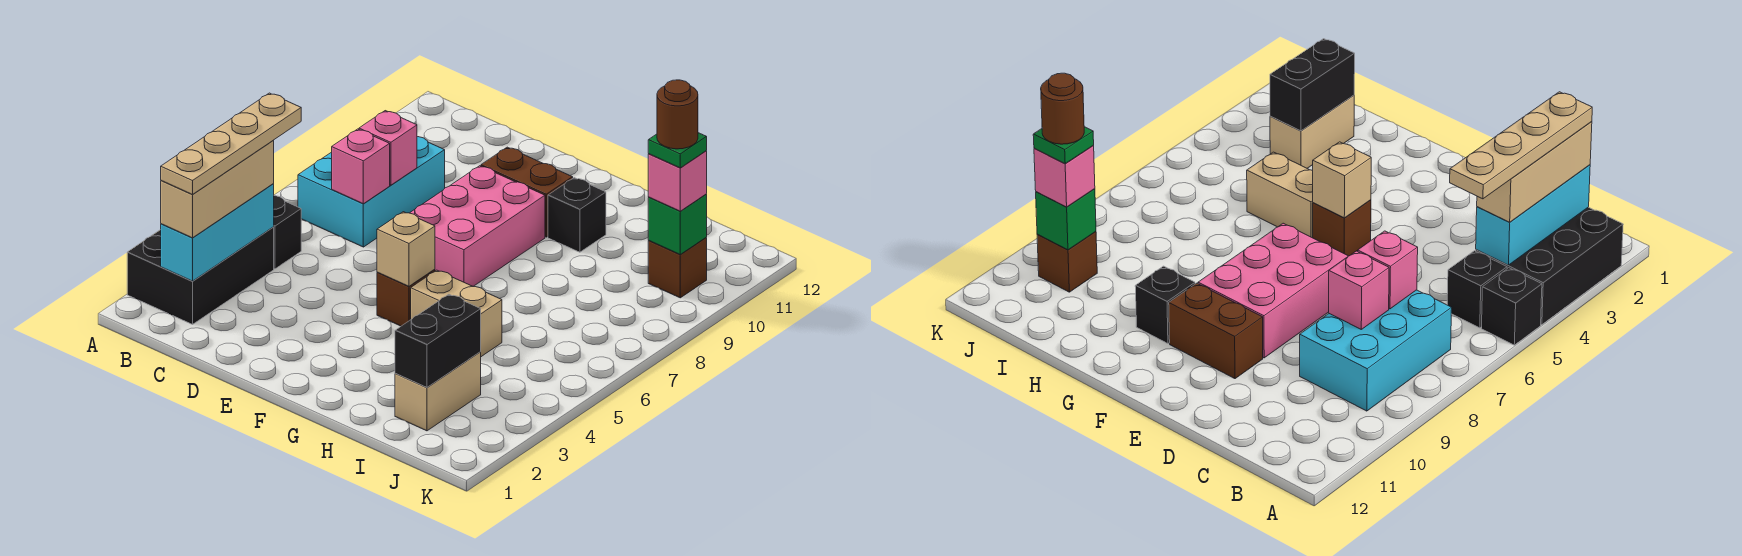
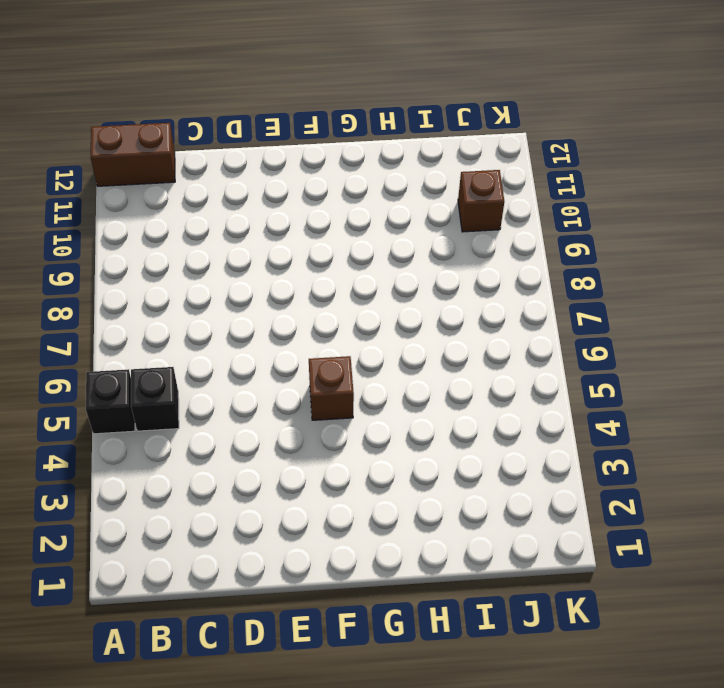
brown brick A12:B12 level 1 -> brown brick E10:F10 level 1
none -> black brick A2:B4 level 1
none -> cyan brick B7:C9 level 1
none -> pink brick E7:F9 level 1

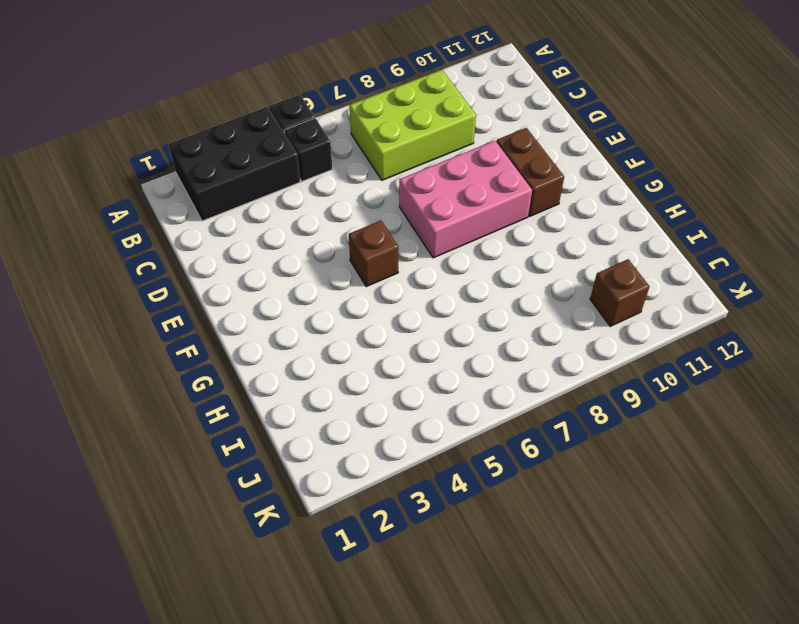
lime brick B7:C9 level 1 -> cyan brick B7:C9 level 1
none -> tan brick G5:H5 level 1
none -> black brick G10 level 1
none -> tan brick I2:I3 level 1

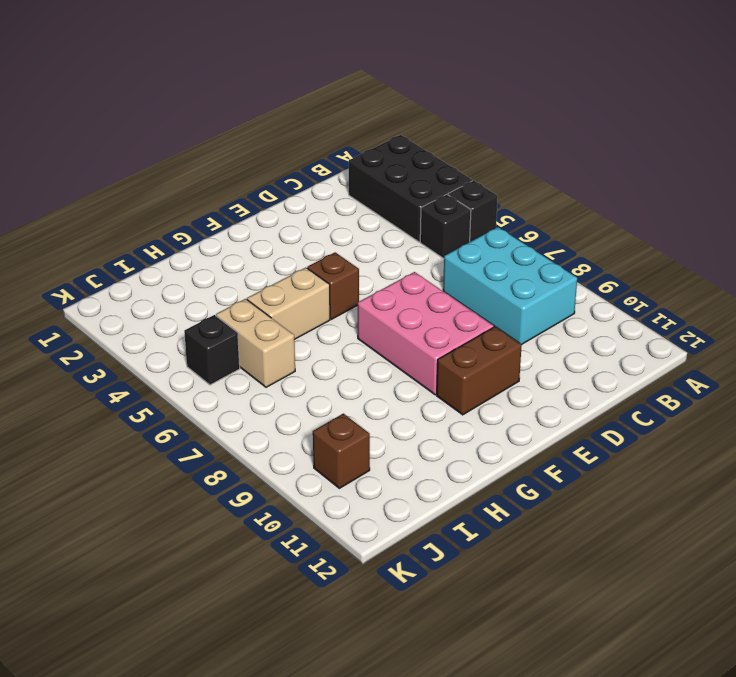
tan brick I5:I6 level 1 -> tan brick I2:I3 level 1
black brick J5 level 1 -> black brick G10 level 1
none -> cyan brick B2:B4 level 2
none -> pink brick C7 level 2
none -> pink brick C8 level 2

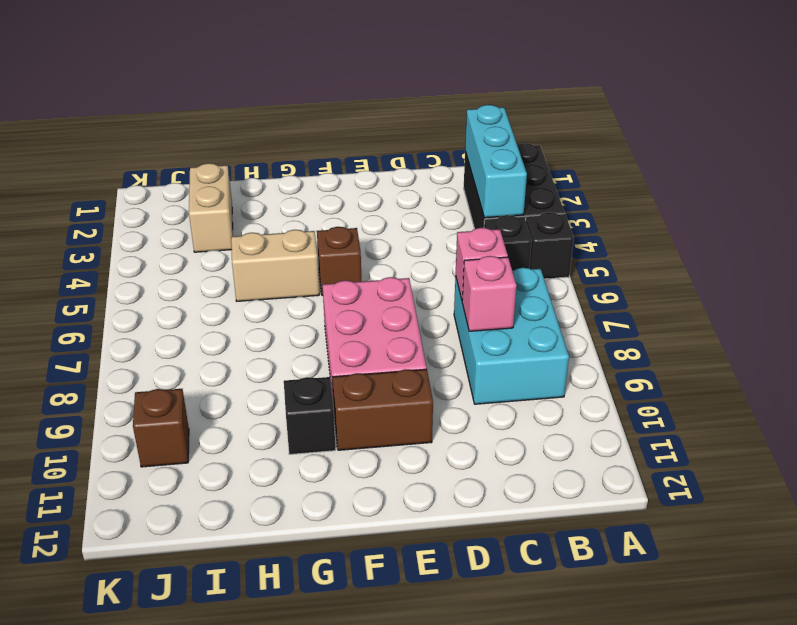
none -> tan brick F5 level 2
none -> black brick I2:I3 level 2
none -> green brick J10 level 2

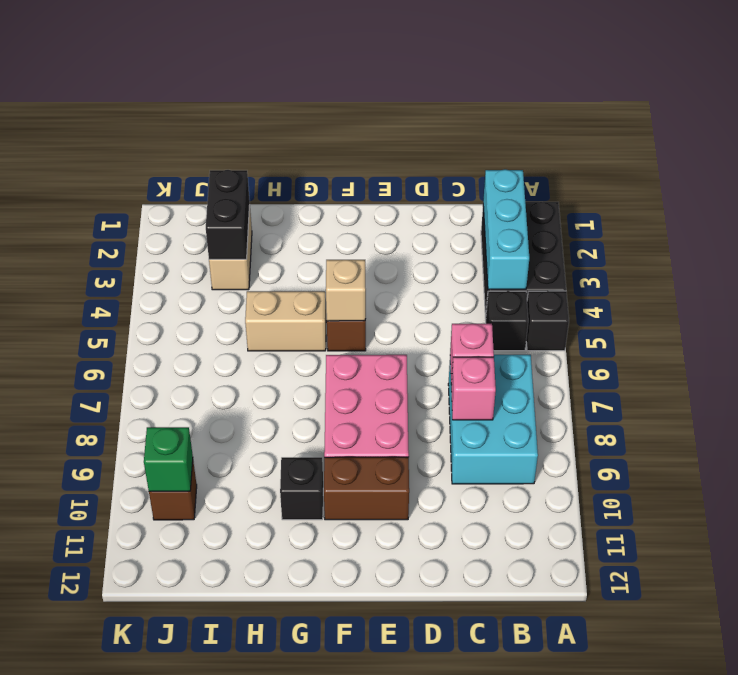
none -> tan brick B2:B4 level 3
none -> pink brick J10 level 3
none -> tan plate B2:B5 level 4

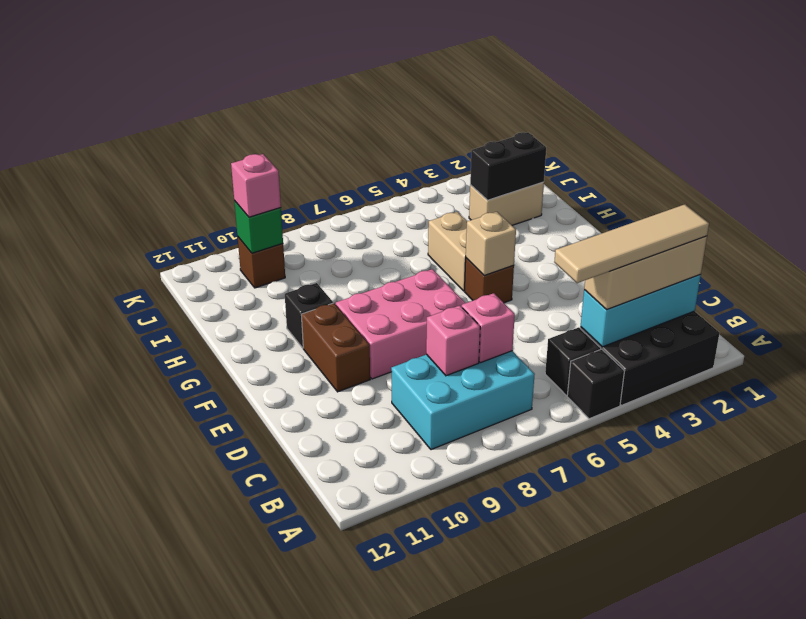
tan tile B2:B5 level 4 -> tan plate B2:B5 level 4
none -> green plate J10 level 4
none -> brown round brick J10 level 5

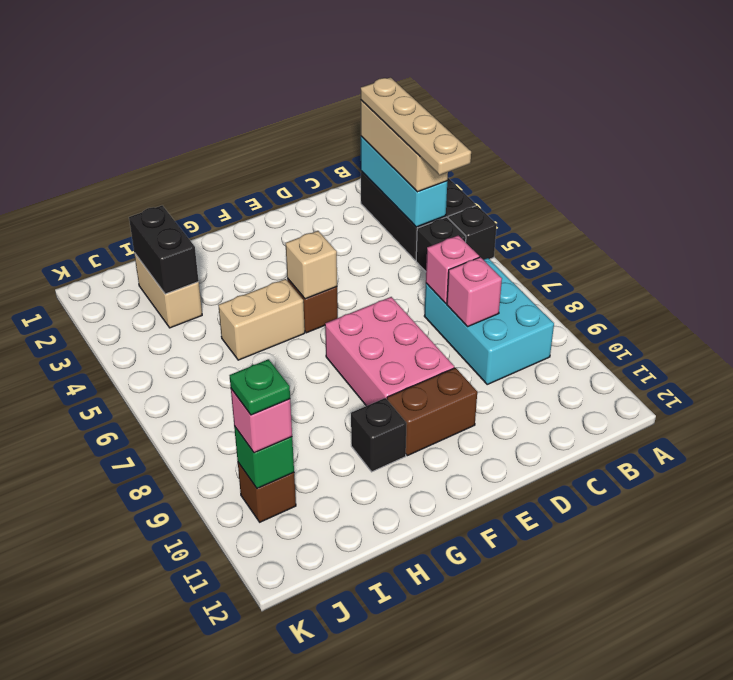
none -> brown round brick J10 level 5

